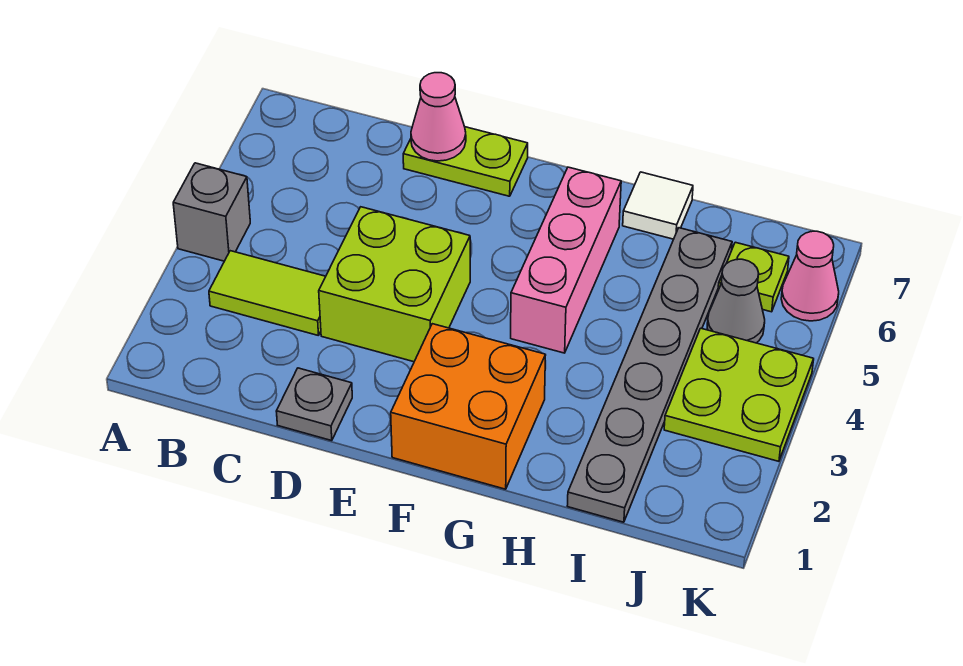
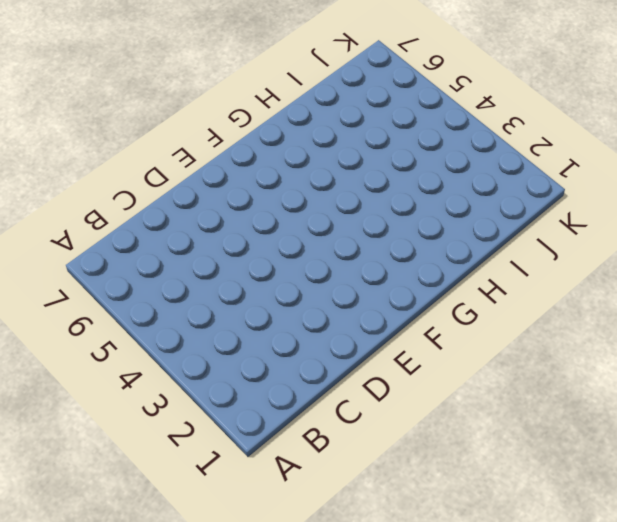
none -> grey brick A4 level 1
none -> lime tile B3:C3 level 1
none -> grey plate D1 level 1

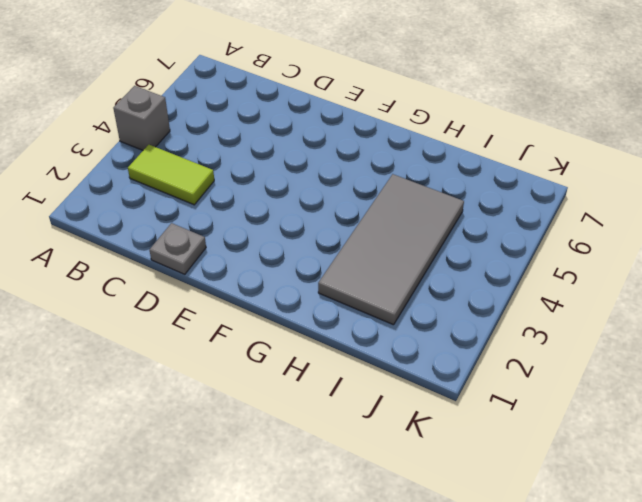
grey tile H2:I5 level 1 -> grey plate I1:I6 level 1
none -> lime brick D3:E4 level 1
none -> lime plate D7:E7 level 1
none -> orange brick F1:G2 level 1

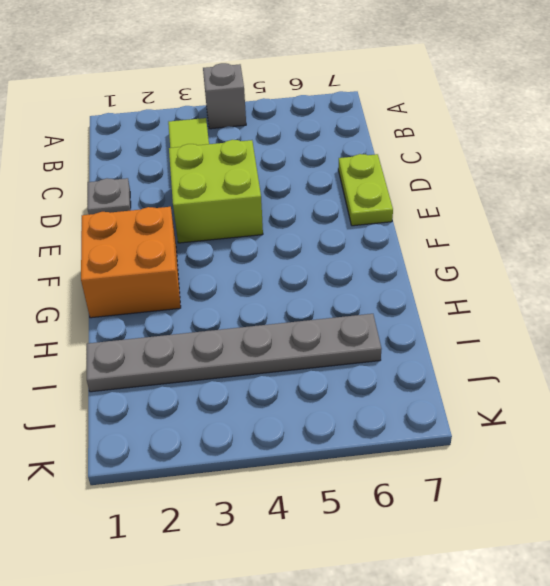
none -> pink brick G4:G6 level 1
none -> white tile H7 level 1
none -> lime plate J3:K4 level 1

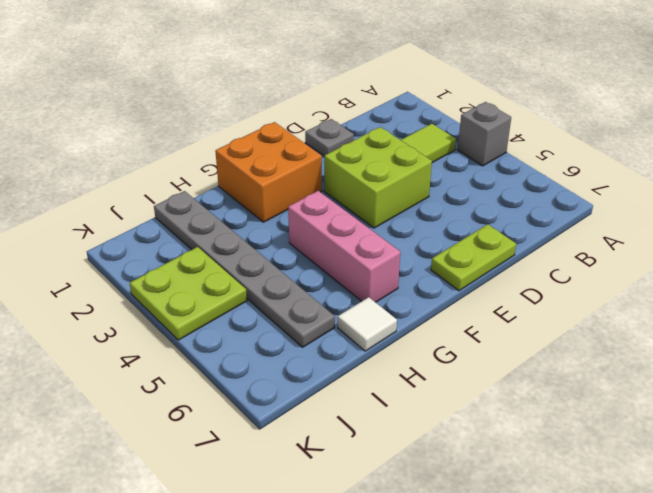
none -> grey cone J5 level 1
none -> lime plate J6 level 1
none -> pink cone K6 level 1

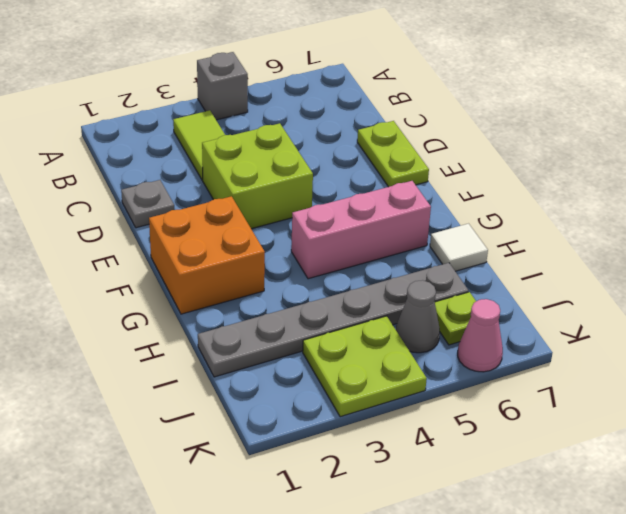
none -> pink cone D7 level 2

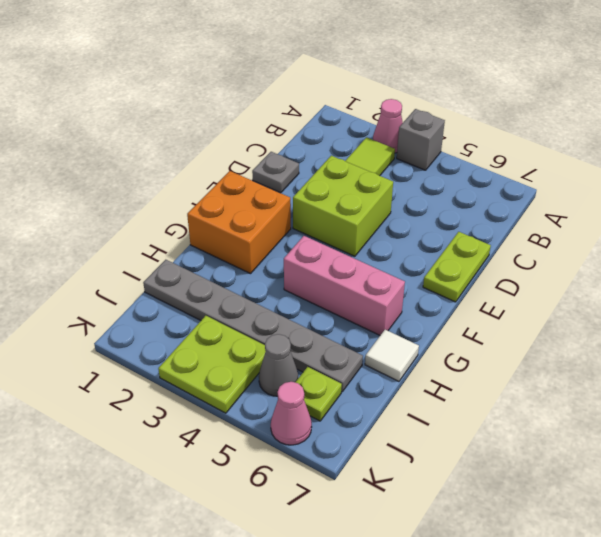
pink cone A3 level 1 -> pink cone D7 level 2

